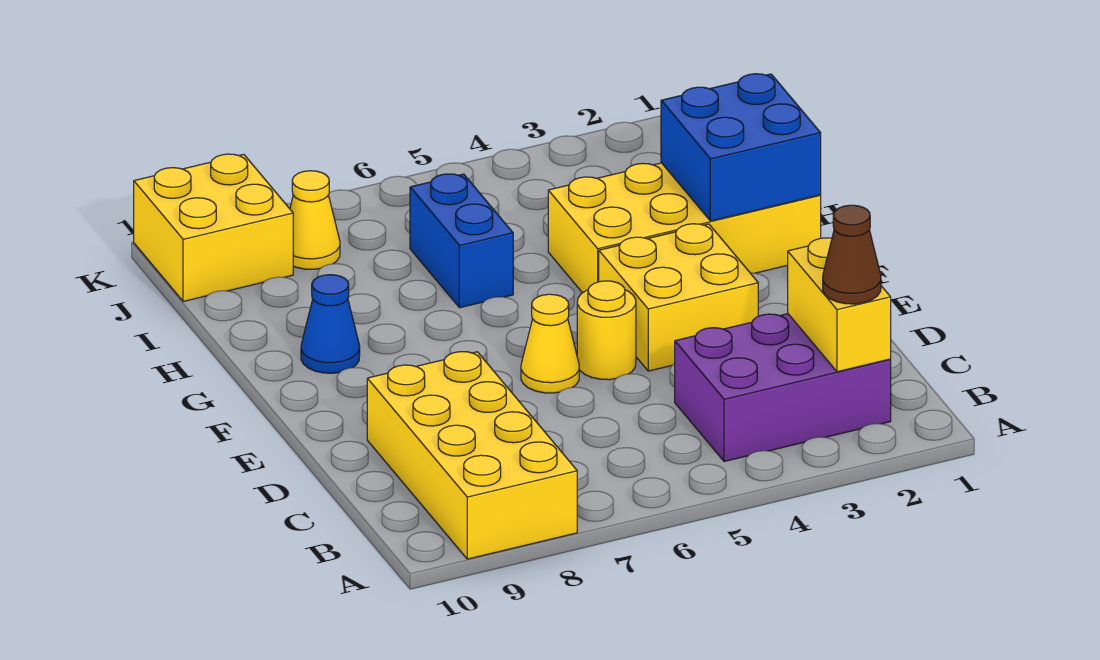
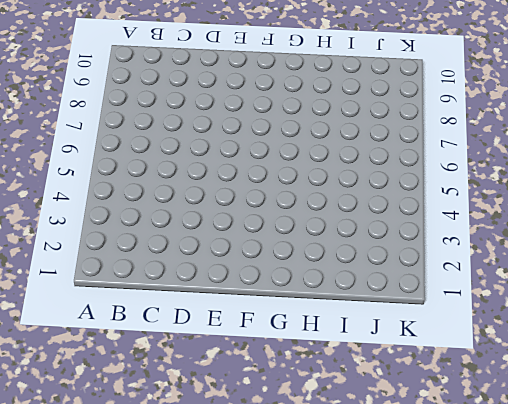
none -> yellow brick A8:D9 level 1
none -> purple brick B2:C4 level 1
none -> yellow brick E3:F4 level 1

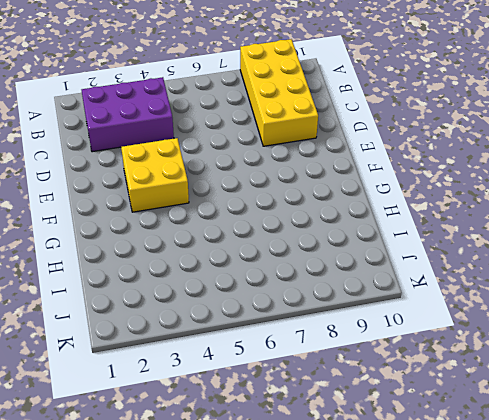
none -> yellow round brick E5 level 1
none -> yellow cone E6 level 1
none -> yellow brick G1:H4 level 1

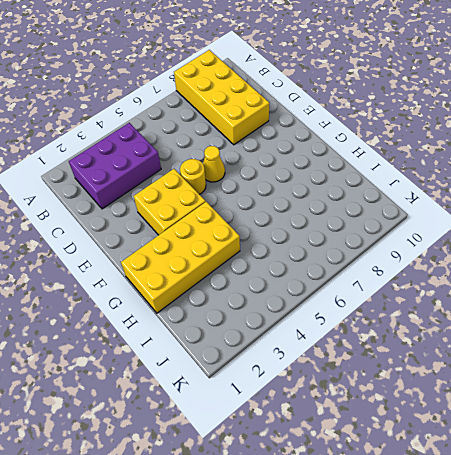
none -> blue cone G9 level 1
none -> blue brick H6:I6 level 1
none -> yellow cone J8 level 1

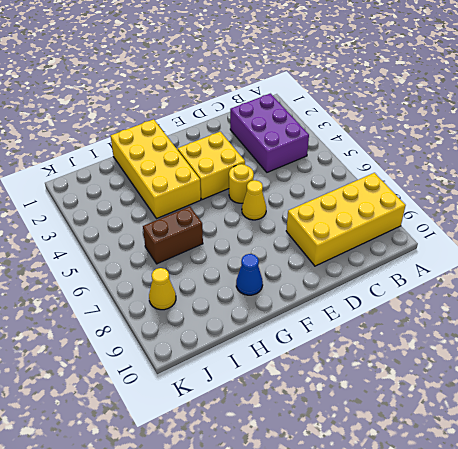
brown brick H6:I6 level 1 -> blue brick H6:I6 level 1
none -> yellow brick J9:K10 level 1
none -> yellow brick B2:C2 level 2
none -> blue brick G1:H2 level 2

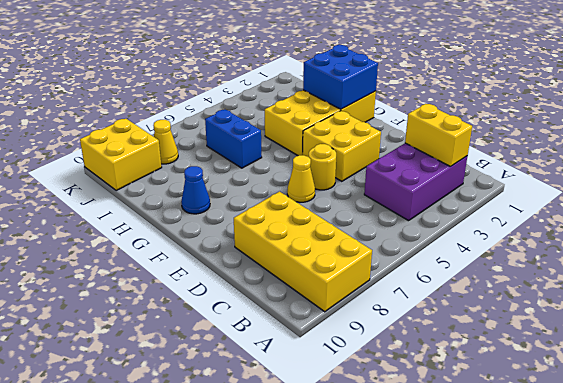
none -> brown cone B2 level 3

